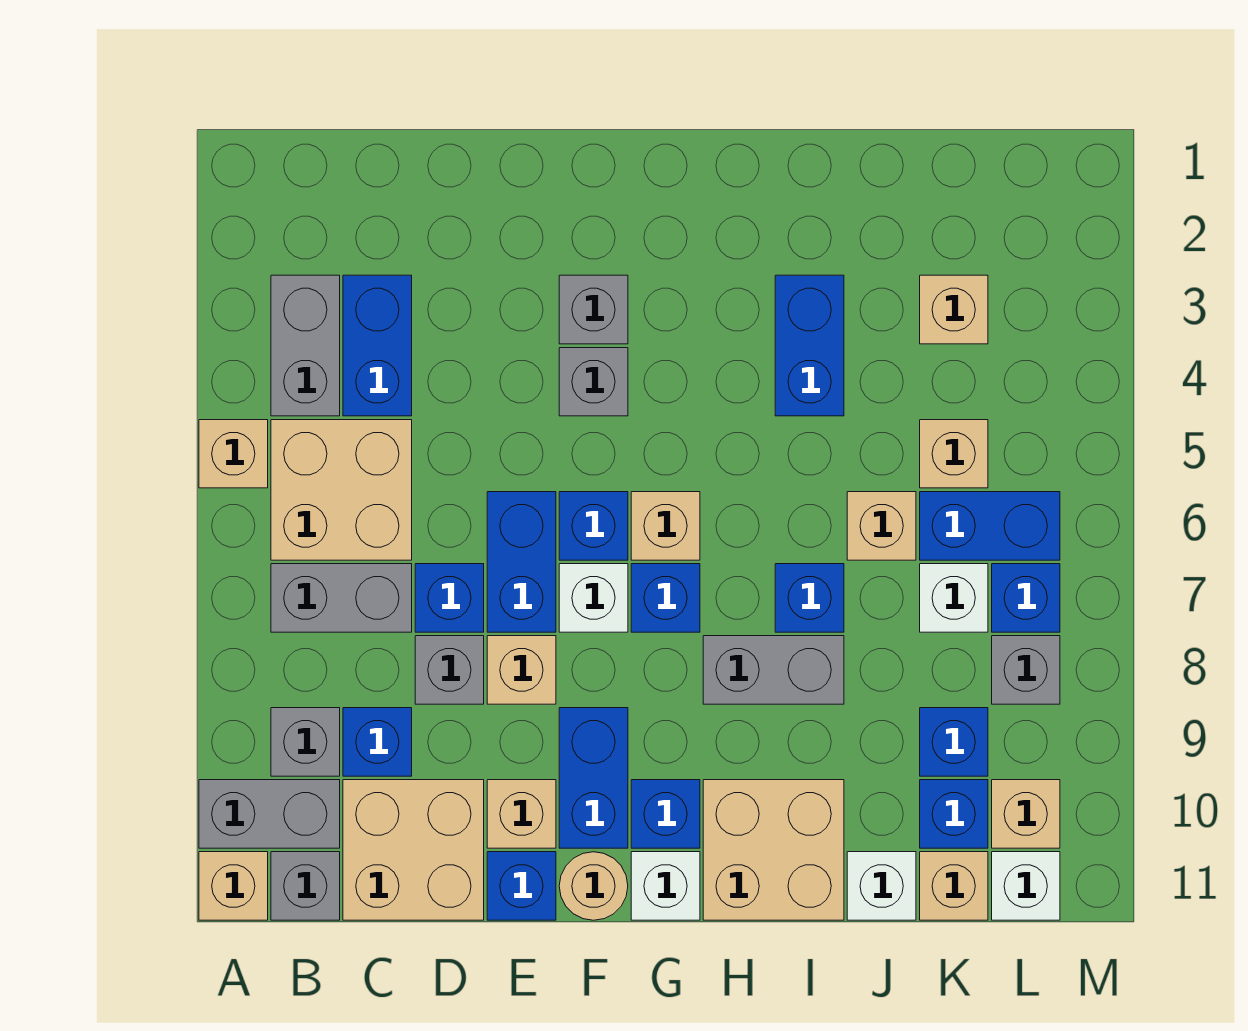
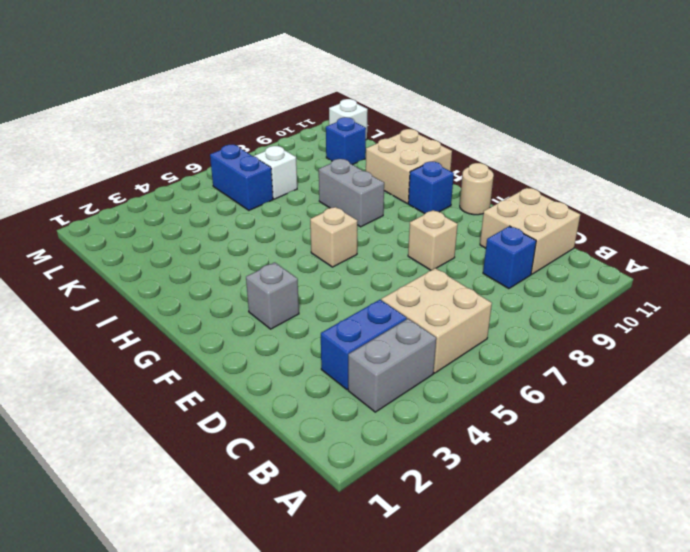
none -> tan brick A5 level 1
none -> grey brick A10:B10 level 1
none -> tan brick A11 level 1
none -> grey brick B7:C7 level 1

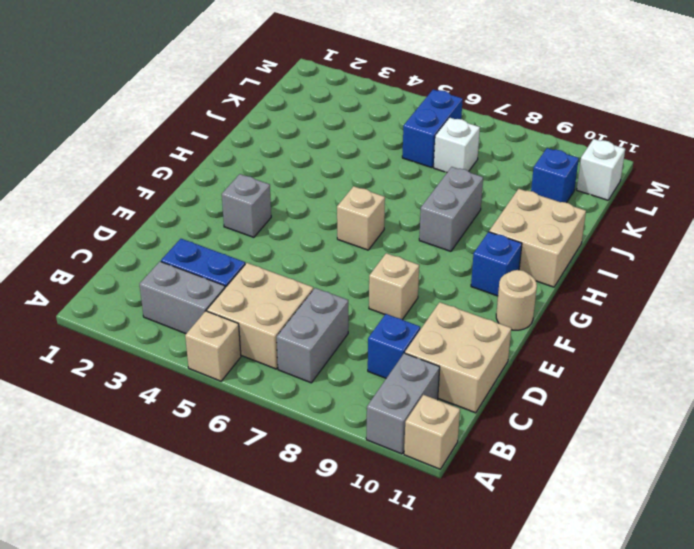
none -> grey brick B9 level 1
none -> grey brick B11 level 1
none -> blue brick D7 level 1
none -> grey brick D8 level 1

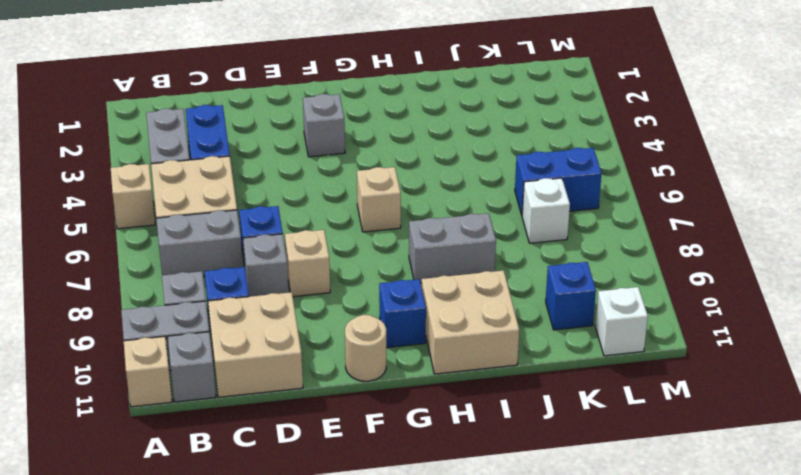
none -> blue brick E6:E7 level 1
none -> tan brick E10 level 1
none -> blue brick E11 level 1
none -> grey brick F4 level 1

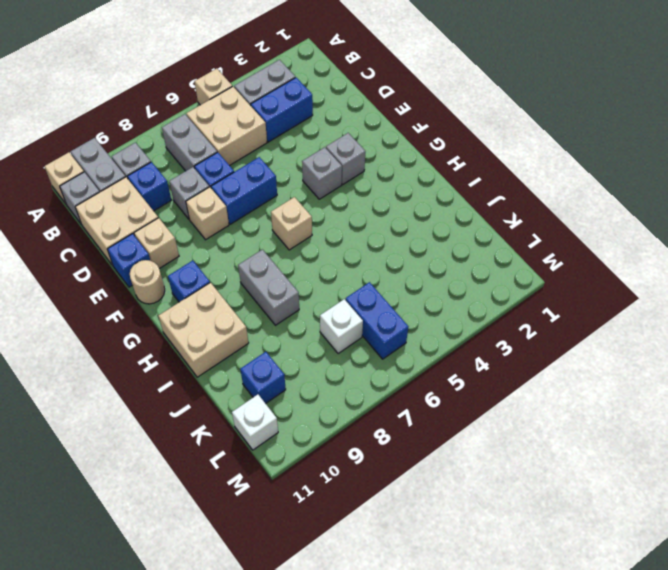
none -> blue brick F6 level 1
none -> white brick F7 level 1
none -> blue brick F9:F10 level 1
none -> blue brick G7 level 1

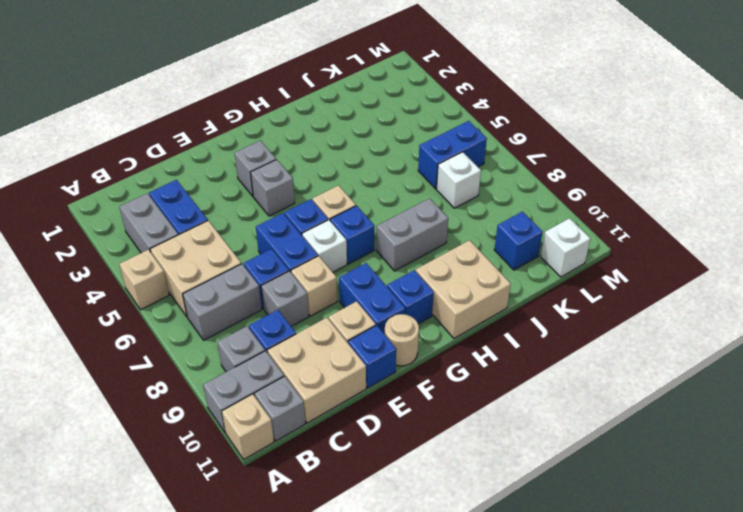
none -> white brick G11 level 1
none -> blue brick I3:I4 level 1
none -> blue brick I7 level 1
none -> tan brick J6 level 1

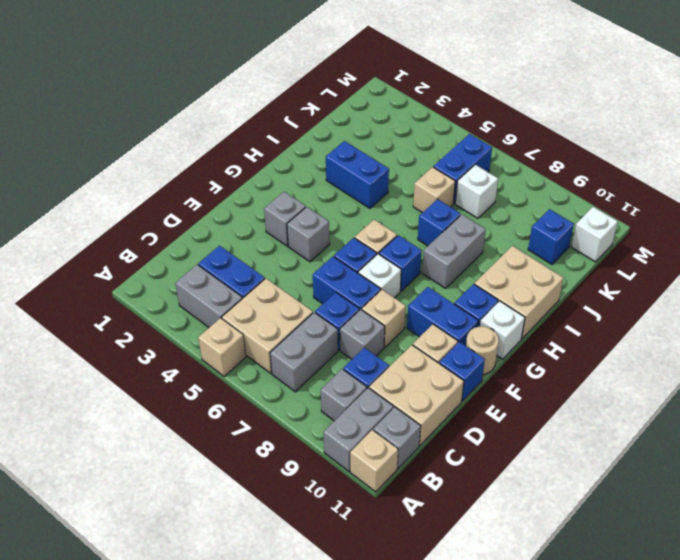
none -> white brick J11 level 1
none -> tan brick K3 level 1
none -> tan brick K5 level 1
none -> blue brick K9 level 1

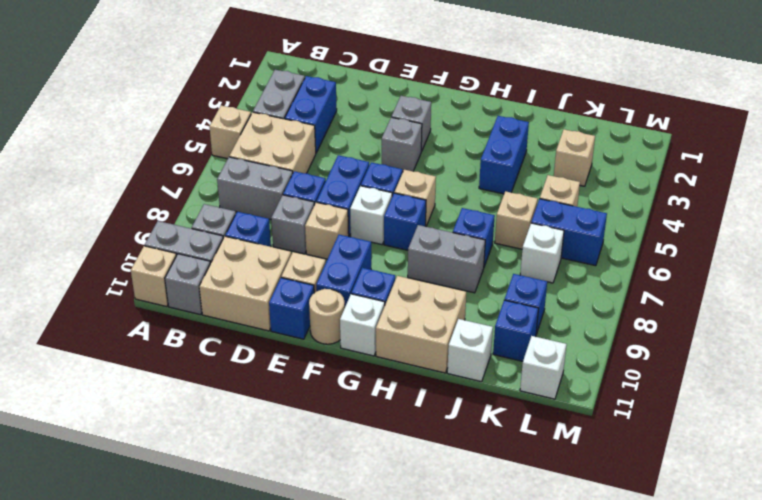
none -> tan brick K11 level 1
none -> blue brick L7 level 1
none -> grey brick L8 level 1
none -> tan brick L10 level 1

